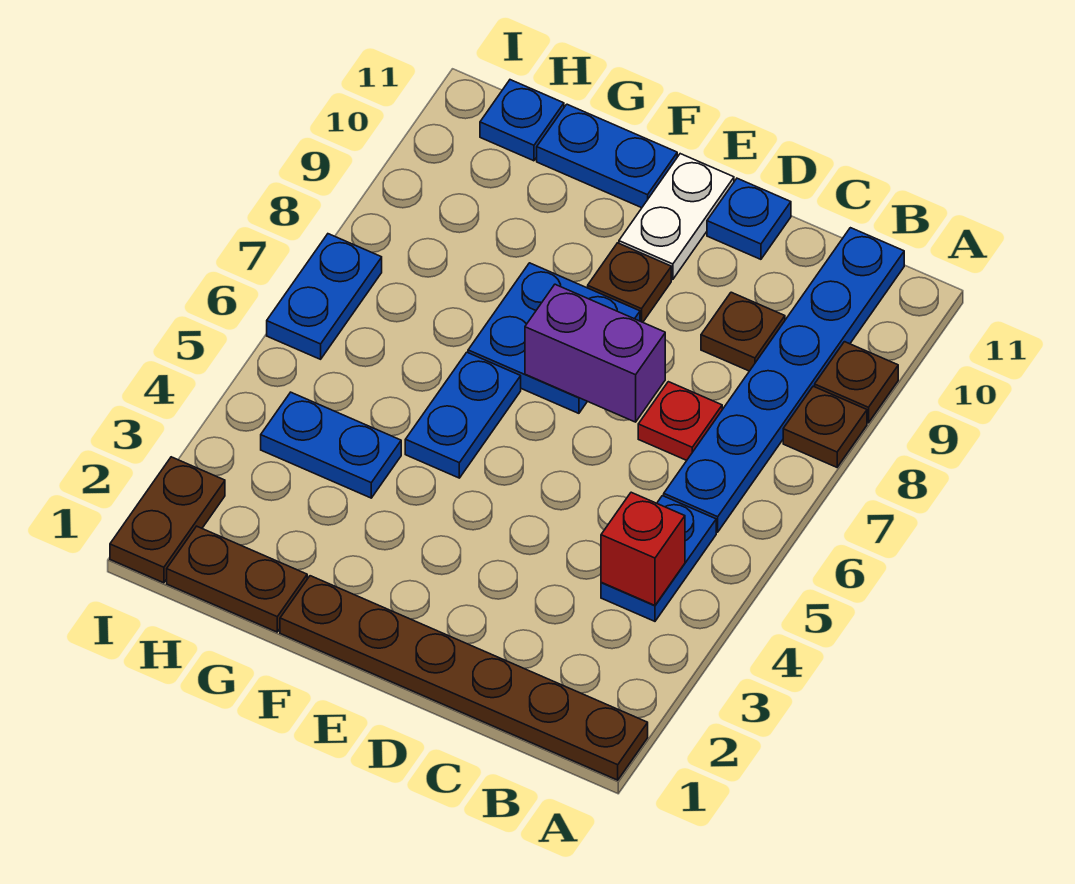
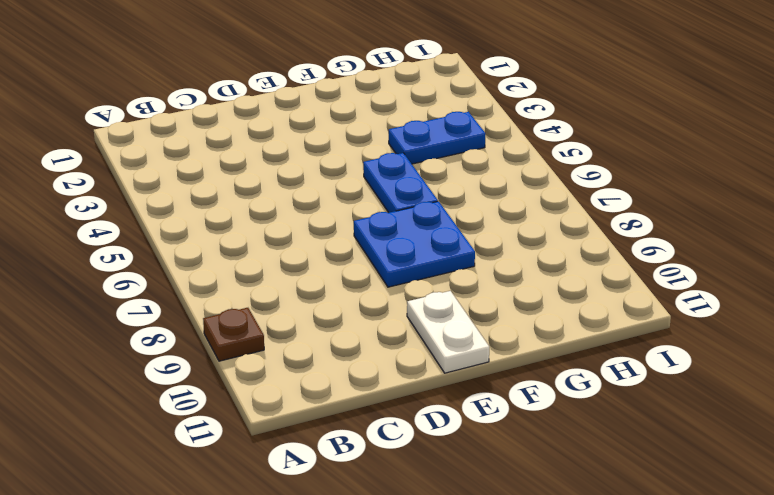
none -> brown plate A1:F1 level 1
none -> brown plate A8 level 1
none -> blue plate B4:B5 level 1

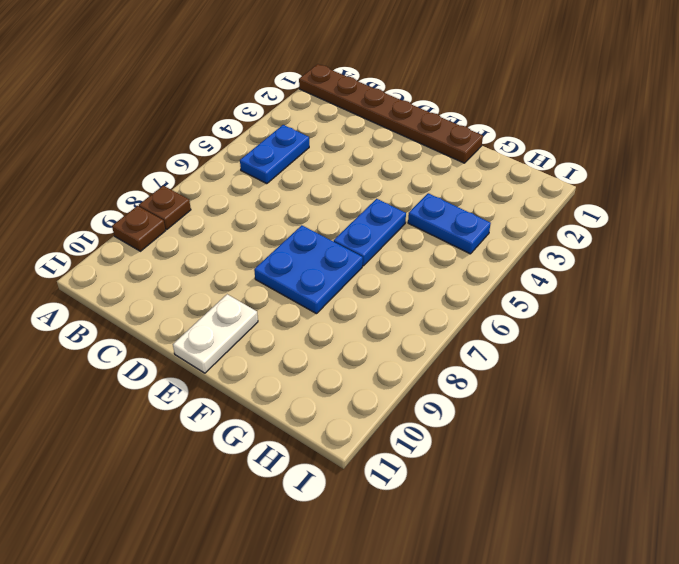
none -> blue plate B6:B11 level 1
none -> red plate C7 level 1
none -> brown plate C9 level 1

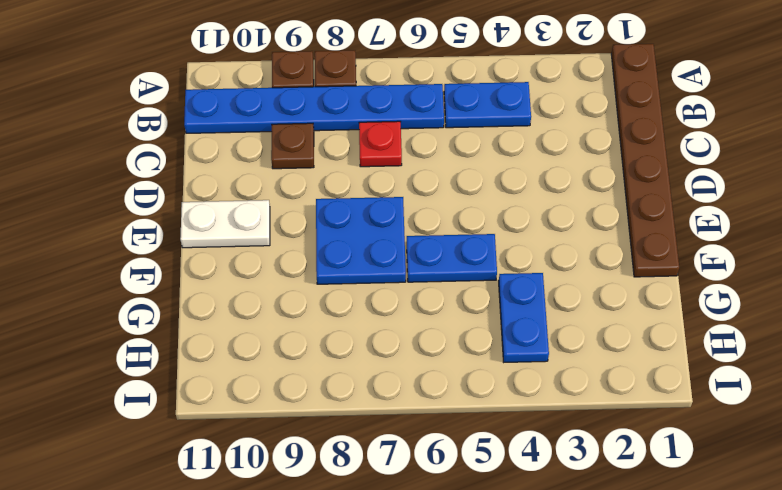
none -> blue plate D11 level 1
none -> brown plate E9 level 1
none -> blue plate F11:G11 level 1

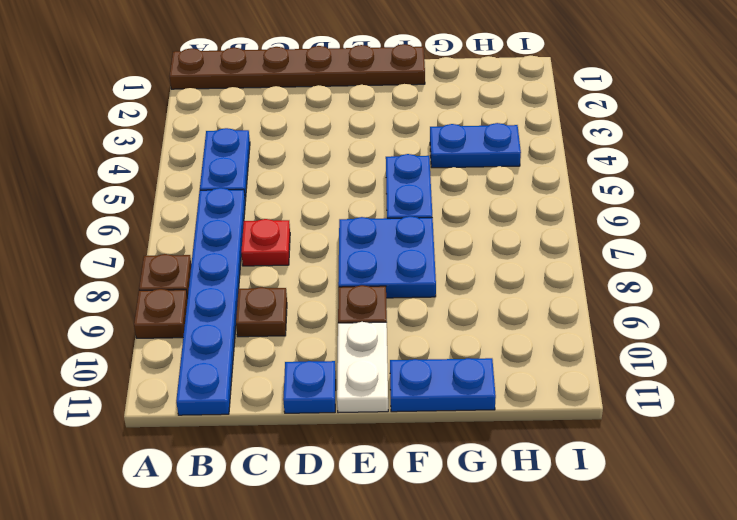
none -> brown plate G1:H1 level 1
none -> blue plate H11 level 1
none -> brown plate I1:I2 level 1

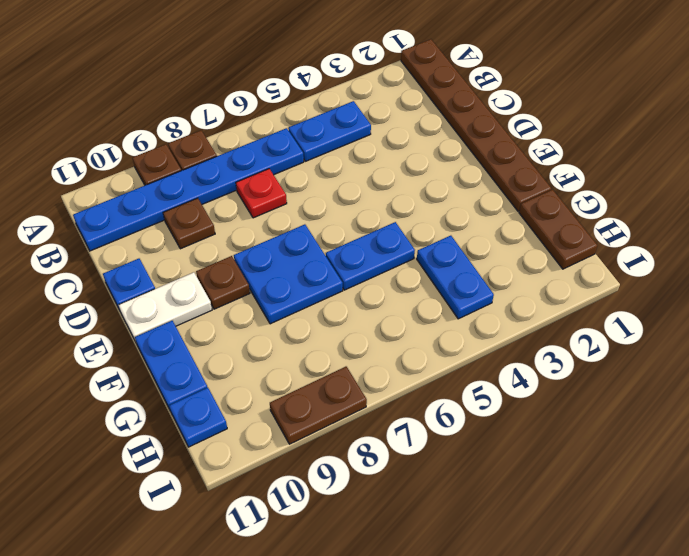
brown plate I8:I9 level 1 -> brown plate I1:I2 level 1
none -> blue plate I6:I7 level 1
none -> red brick B4 level 2
none -> purple brick D7:E7 level 2

